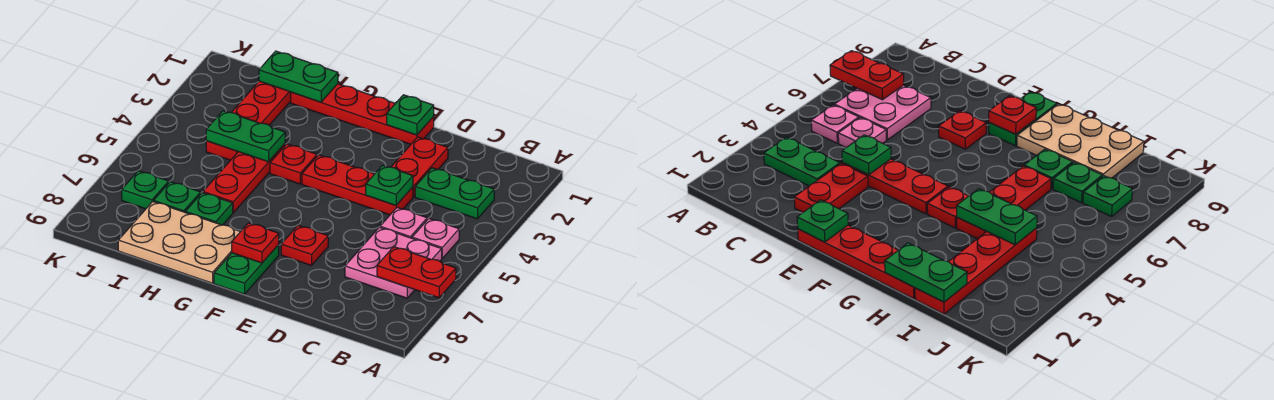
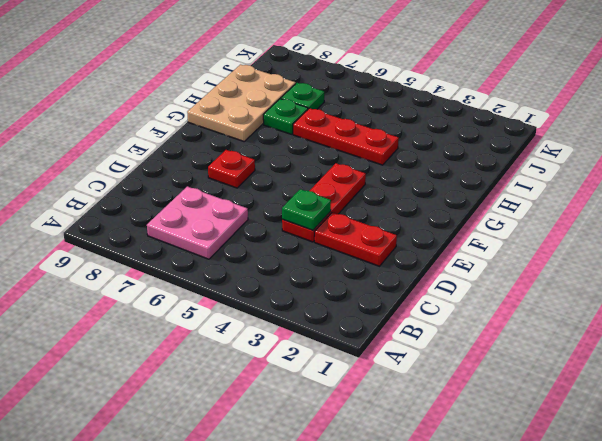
none -> green plate B3:C3 level 1
none -> pink plate B5 level 1
none -> pink plate C5 level 1

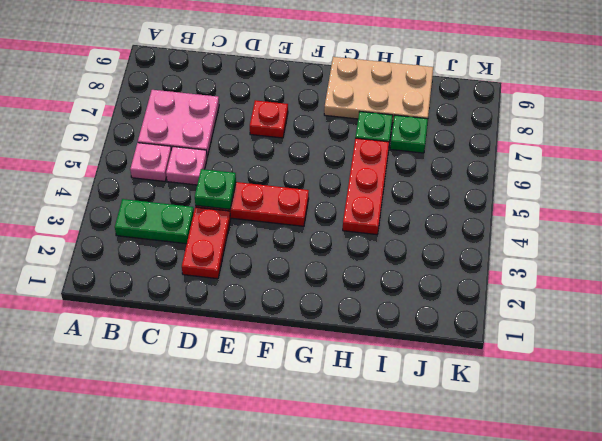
none -> red plate E1:H1 level 1
none -> green plate F8:F9 level 1
none -> red plate G4 level 1

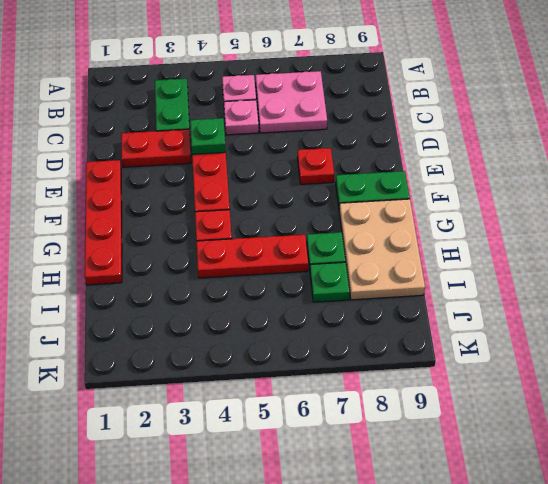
none -> red plate I1:I4 level 1
none -> green plate J7 level 1
none -> red plate A7:B7 level 2

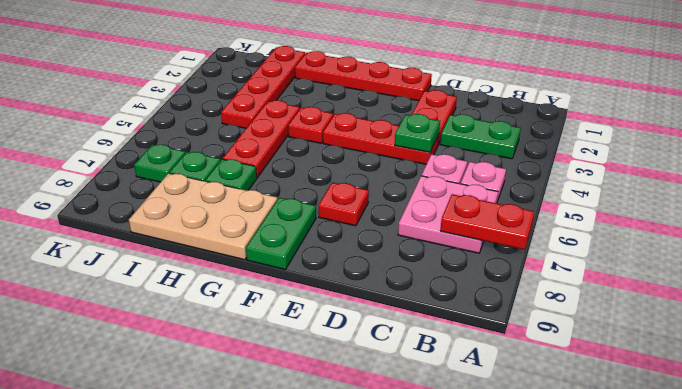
none -> green plate E1 level 2
none -> red plate F8 level 2
none -> green plate H1:I1 level 2

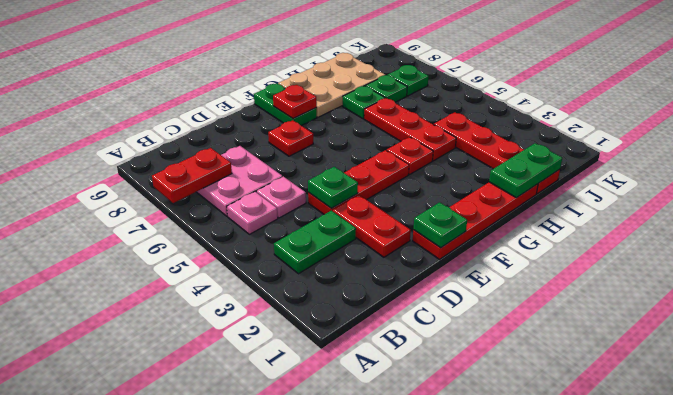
none -> green plate H4:I4 level 2

